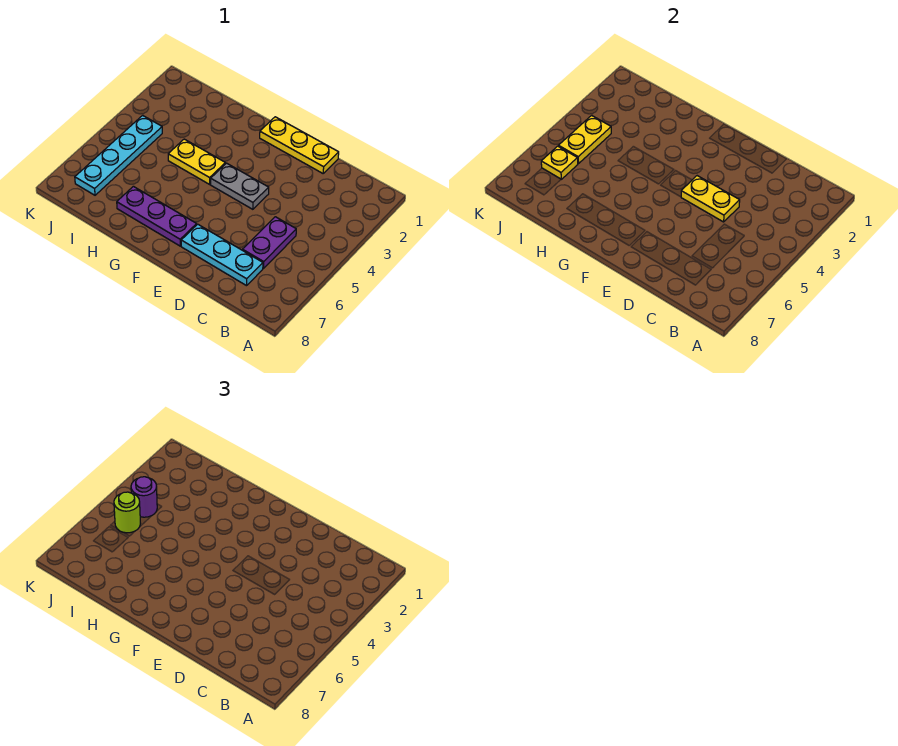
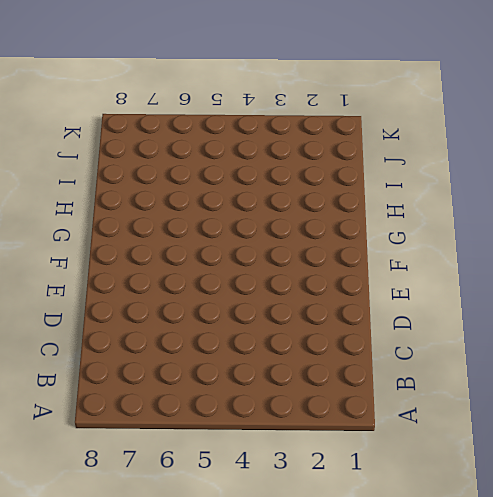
none -> purple plate C5:C6 level 1
none -> cyan plate C7:E7 level 1
none -> yellow plate D1:F1 level 1

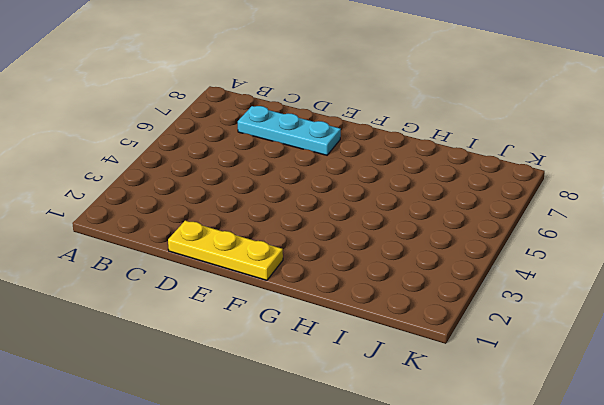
none -> purple plate C5:C6 level 1
none -> grey plate E4:F4 level 1
none -> purple plate F7:H7 level 1

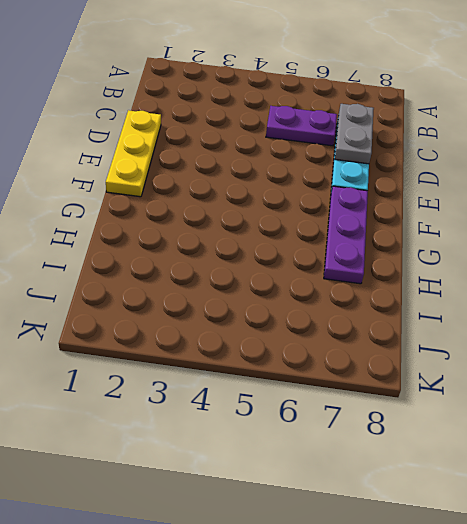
grey plate C7:D7 level 2 -> grey plate E4:F4 level 1
none -> yellow plate G4:H4 level 1
none -> cyan plate J4:J7 level 1
none -> yellow plate D4:E4 level 2

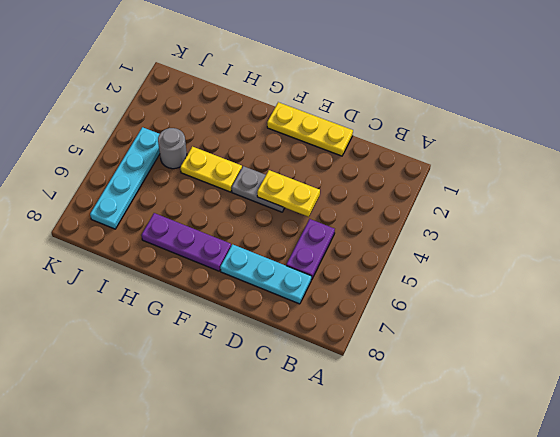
grey round brick I4 level 1 -> none
none -> yellow plate J4:J5 level 2
none -> yellow plate J6 level 2
none -> purple round brick J4 level 3

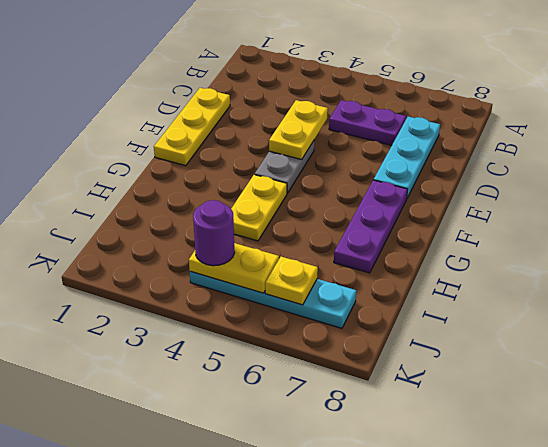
none -> lime round brick J5 level 3

